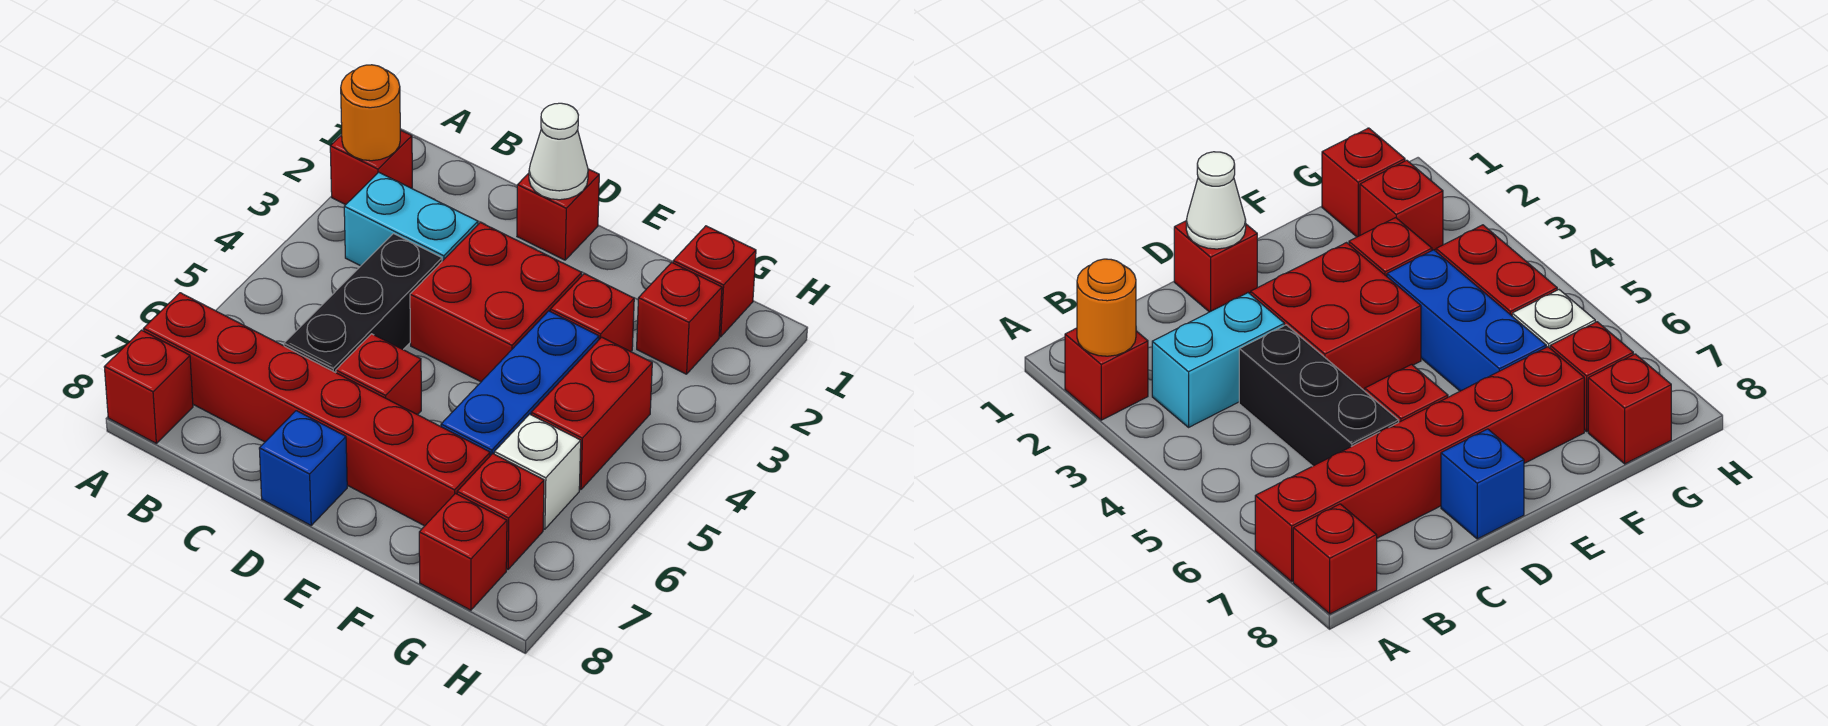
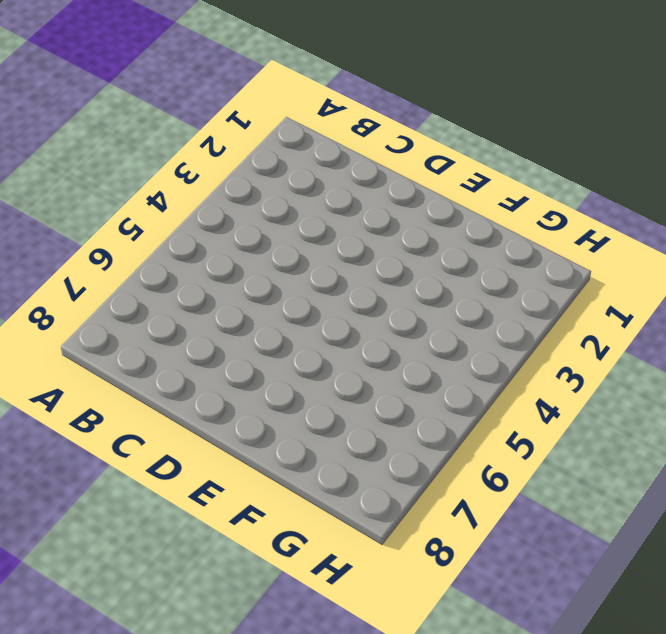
none -> red brick A2 level 1
none -> red brick A7:F7 level 1
none -> red brick A8 level 1

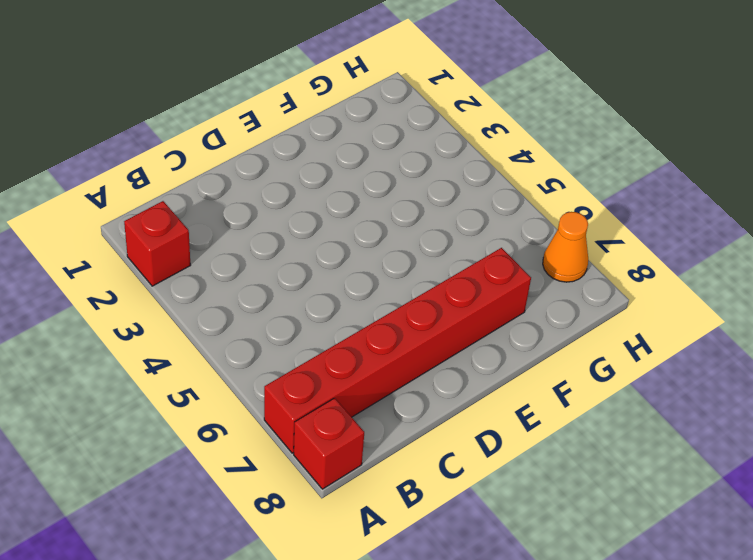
orange cone H7 level 1 -> none
none -> cyan brick B3:C3 level 1
none -> black brick C4:C6 level 1
none -> red brick D1 level 1

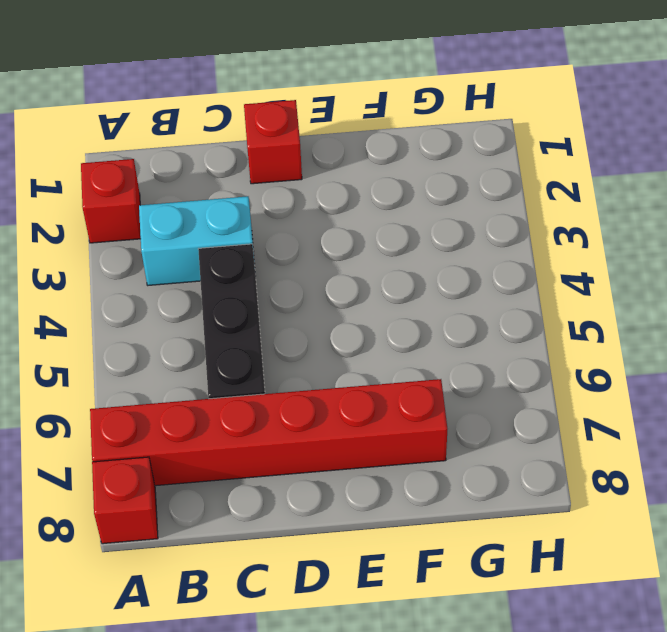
none -> red brick D3:E4 level 1
none -> red brick D6 level 1
none -> blue brick D8 level 1

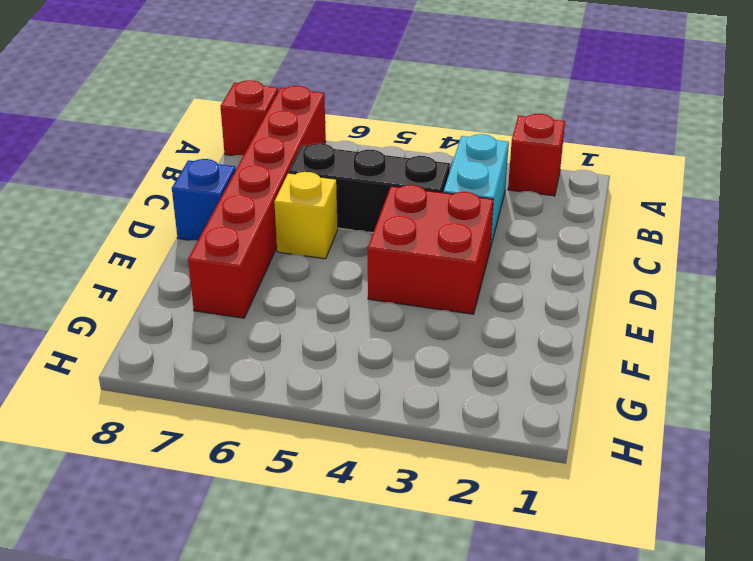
yellow brick D6 level 1 -> red brick D6 level 1
none -> red brick D1 level 1
none -> red brick F3 level 1
none -> blue brick F4:F6 level 1

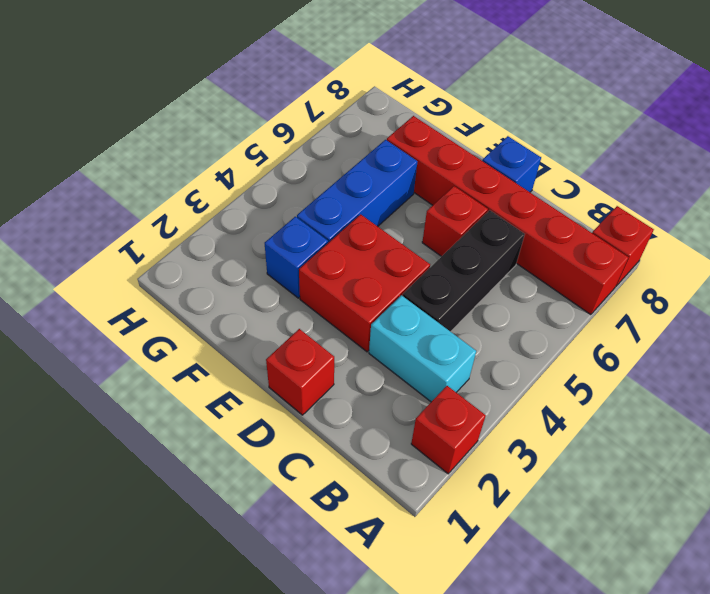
blue brick F3 level 1 -> red brick F3 level 1
none -> red brick G1 level 1
none -> red brick G2 level 1
none -> red brick G4:G5 level 1

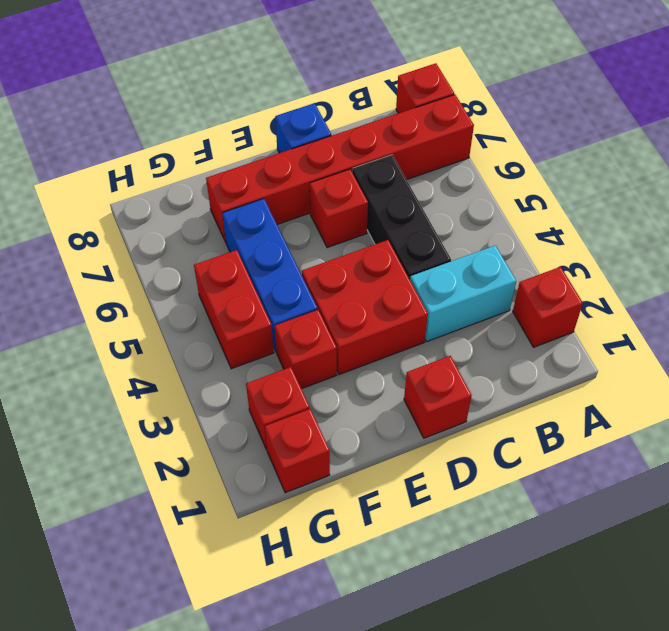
none -> white brick G6 level 1
none -> red brick G7 level 1
none -> red brick G8 level 1

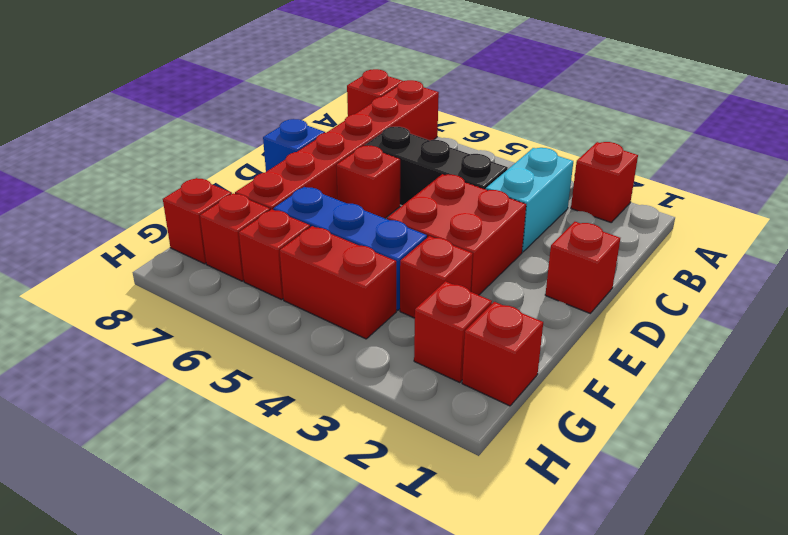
red brick G6 level 1 -> white brick G6 level 1
none -> orange round brick A2 level 2
none -> white cone D1 level 2

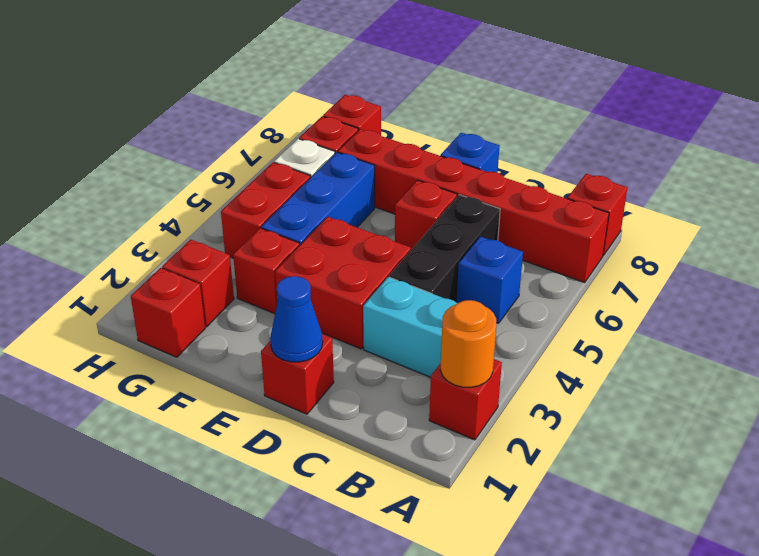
blue brick B5 level 1 -> none
blue cone D1 level 2 -> white cone D1 level 2

